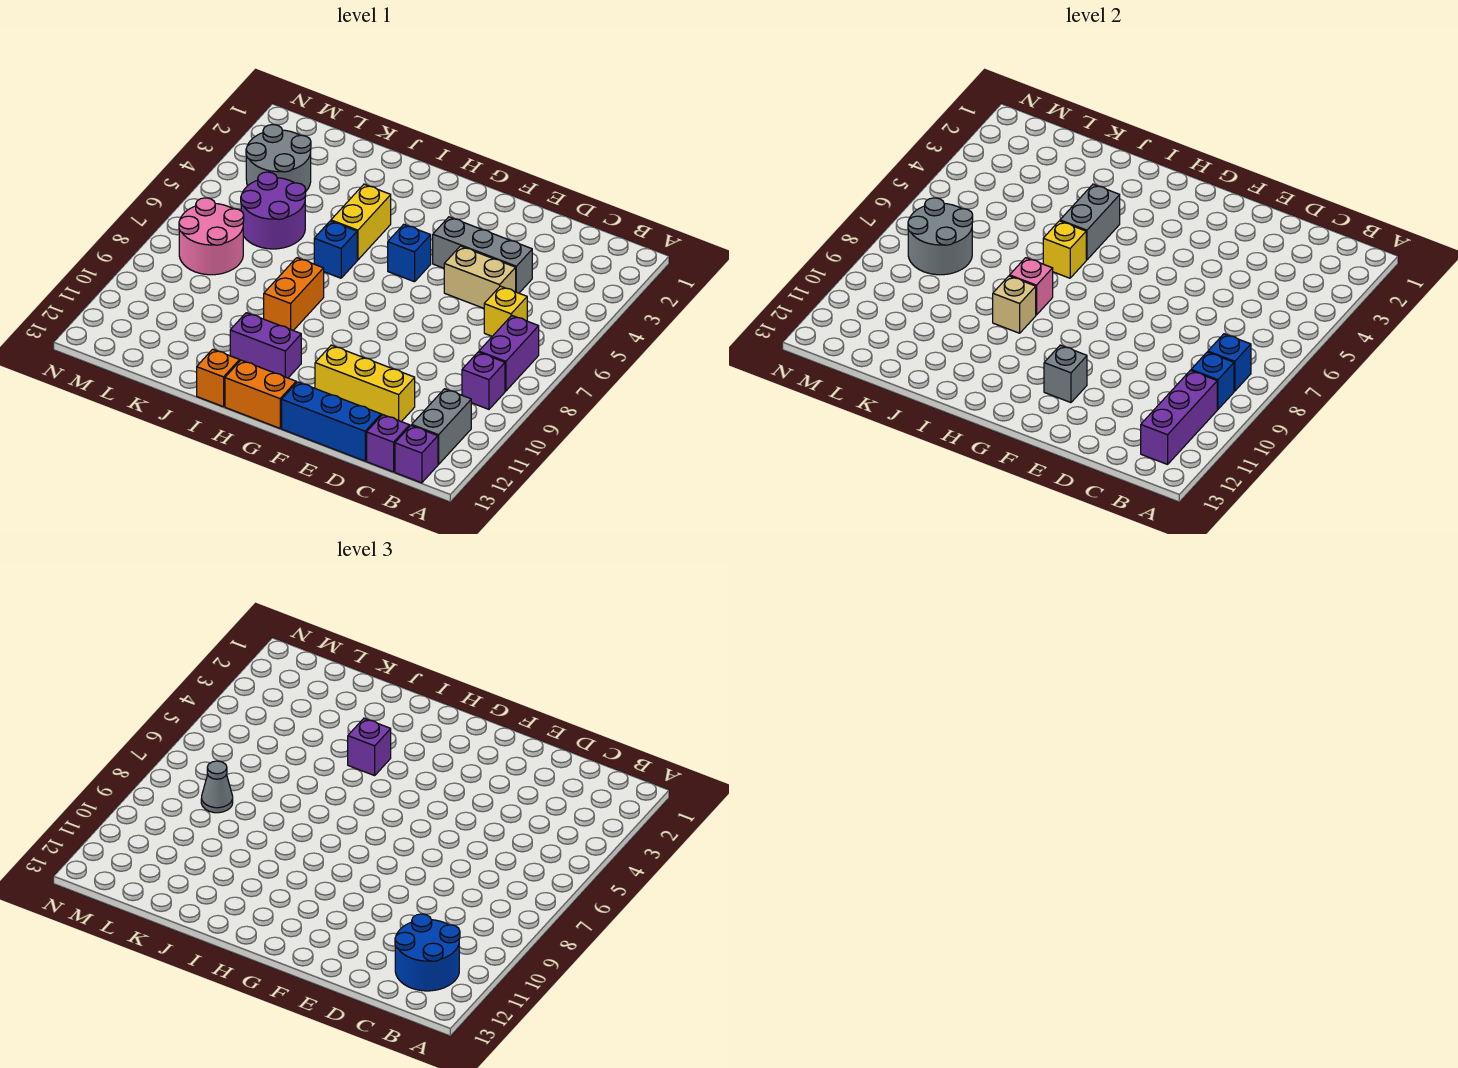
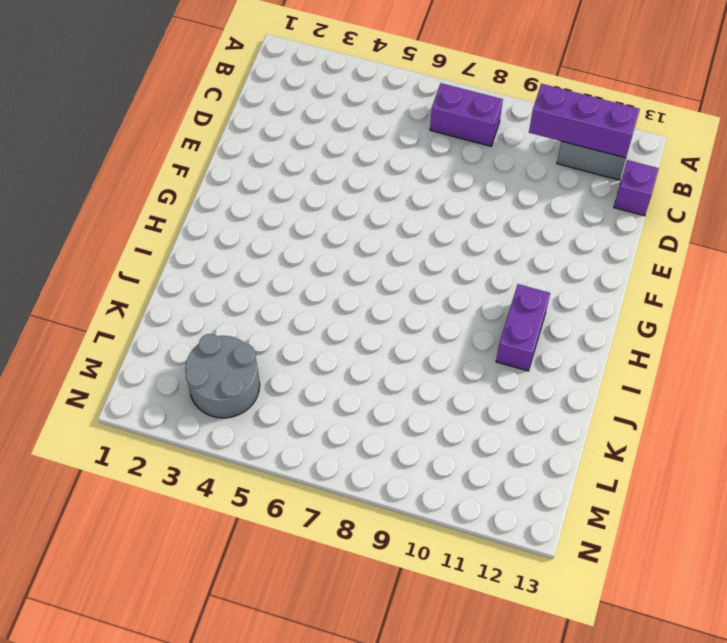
none -> purple brick B9 level 1
none -> purple brick B13 level 1
none -> yellow brick C6 level 1
none -> grey brick D4:F4 level 1

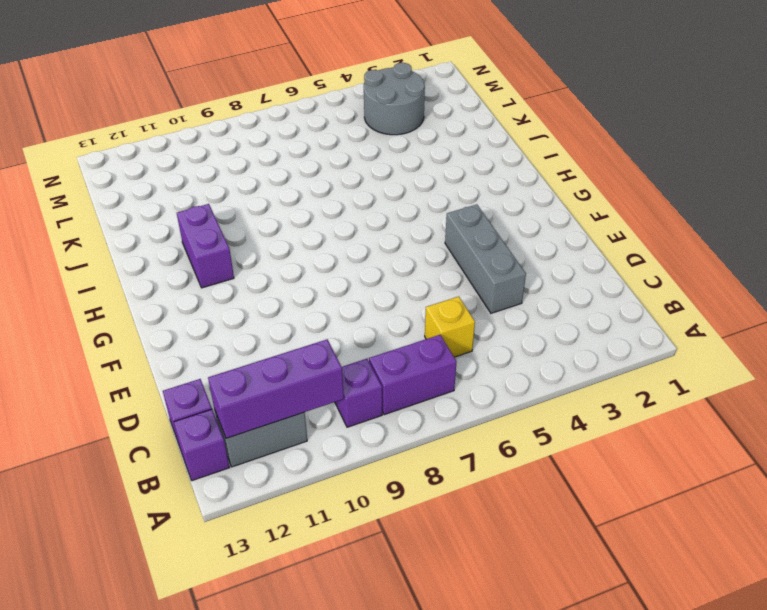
none -> tan brick D5:E5 level 1
none -> yellow brick D11:F11 level 1
none -> blue brick D13:F13 level 1
none -> blue brick G5 level 1

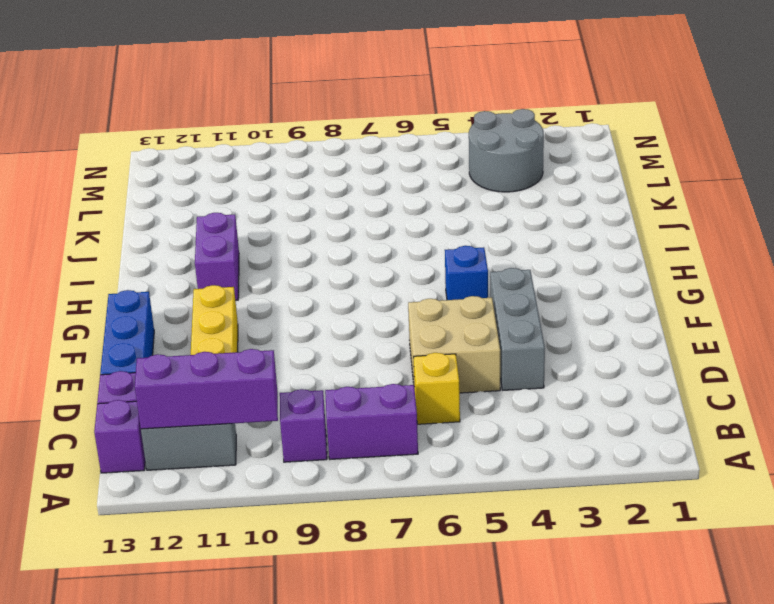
tan brick D5:E6 level 1 -> tan brick D5:E5 level 1
none -> orange brick G13:H13 level 1
none -> yellow brick I4:I5 level 1
none -> blue brick I6 level 1
none -> orange brick I8:I9 level 1

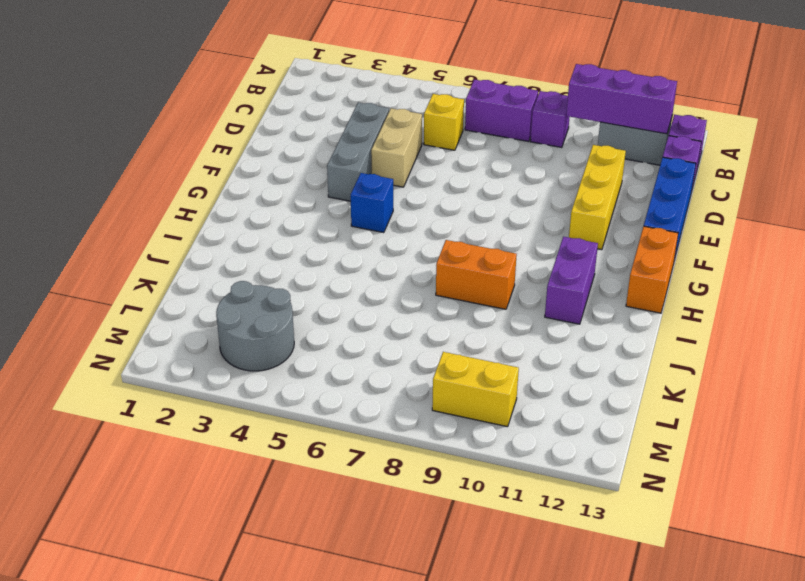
yellow brick M9:M10 level 1 -> yellow brick I4:I5 level 1
none -> blue brick I6 level 1
none -> orange brick I13 level 1
none -> purple round brick K5:L6 level 1
none -> pink round brick L7:M8 level 1

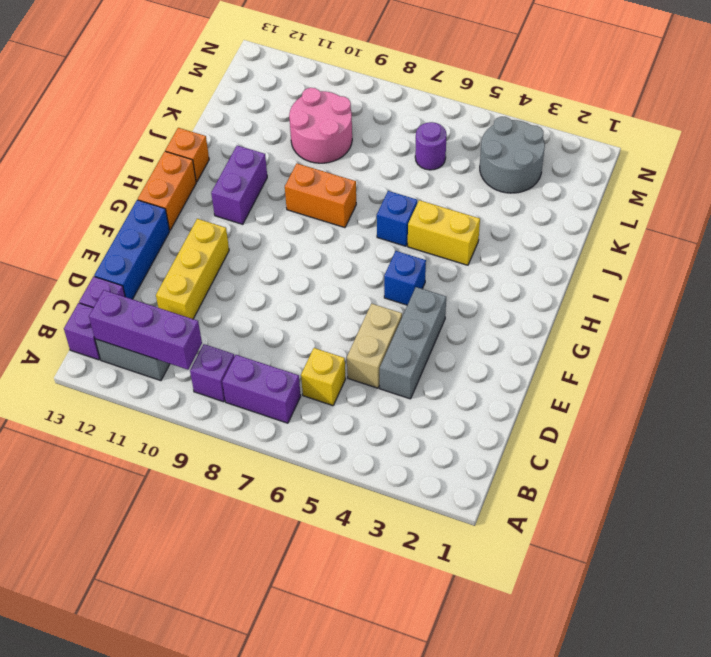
pink round brick K9:L10 level 1 -> pink round brick L7:M8 level 1
purple round brick L6 level 1 -> purple round brick K5:L6 level 1
none -> blue brick B8 level 2
none -> blue brick B9 level 2
none -> grey brick F11 level 2
none -> grey brick I4:I5 level 2

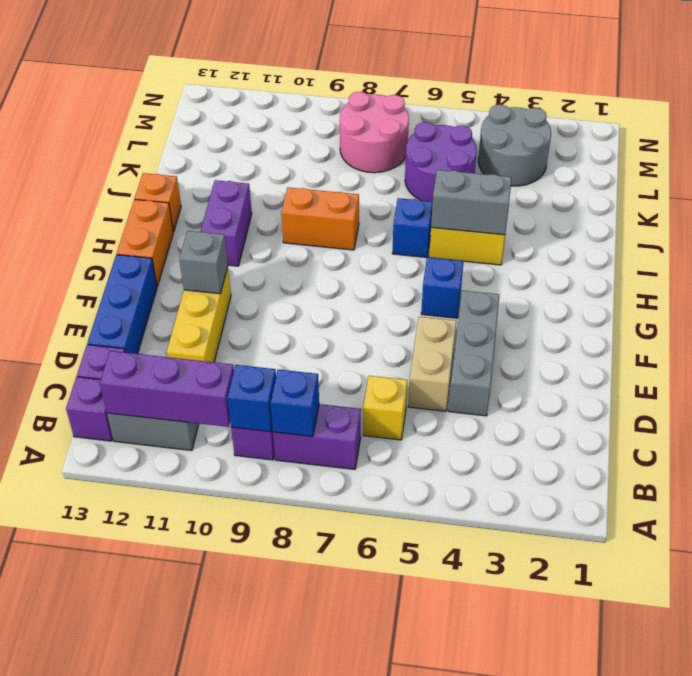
none -> yellow brick I6 level 2
none -> pink brick I8 level 2
none -> tan brick I9 level 2
none -> grey round brick L7:M8 level 2

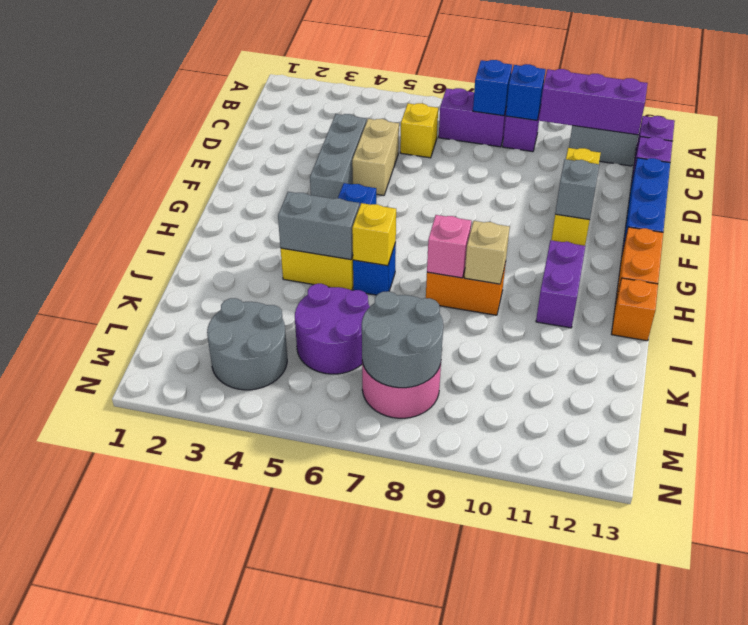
none -> blue round brick B11:C12 level 3
none -> purple brick I4 level 3
none -> grey cone L8 level 3

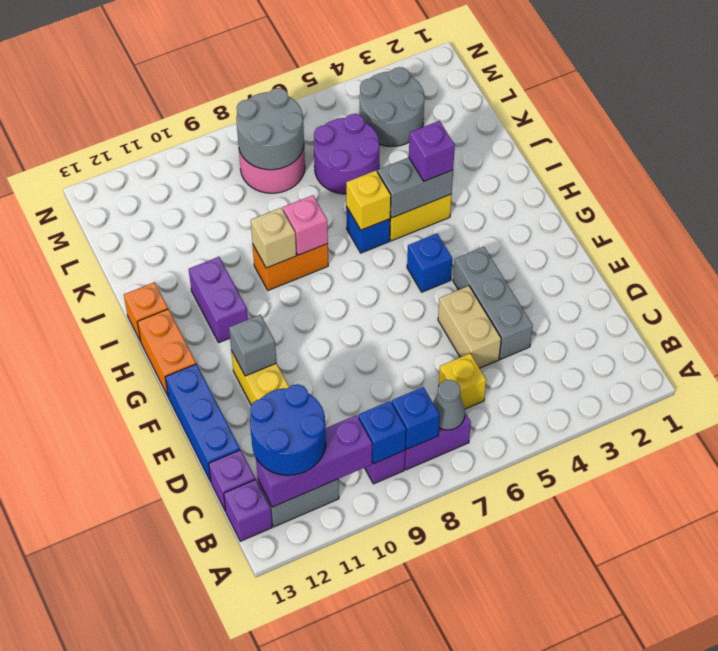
grey cone B7 level 2 -> grey cone L8 level 3

